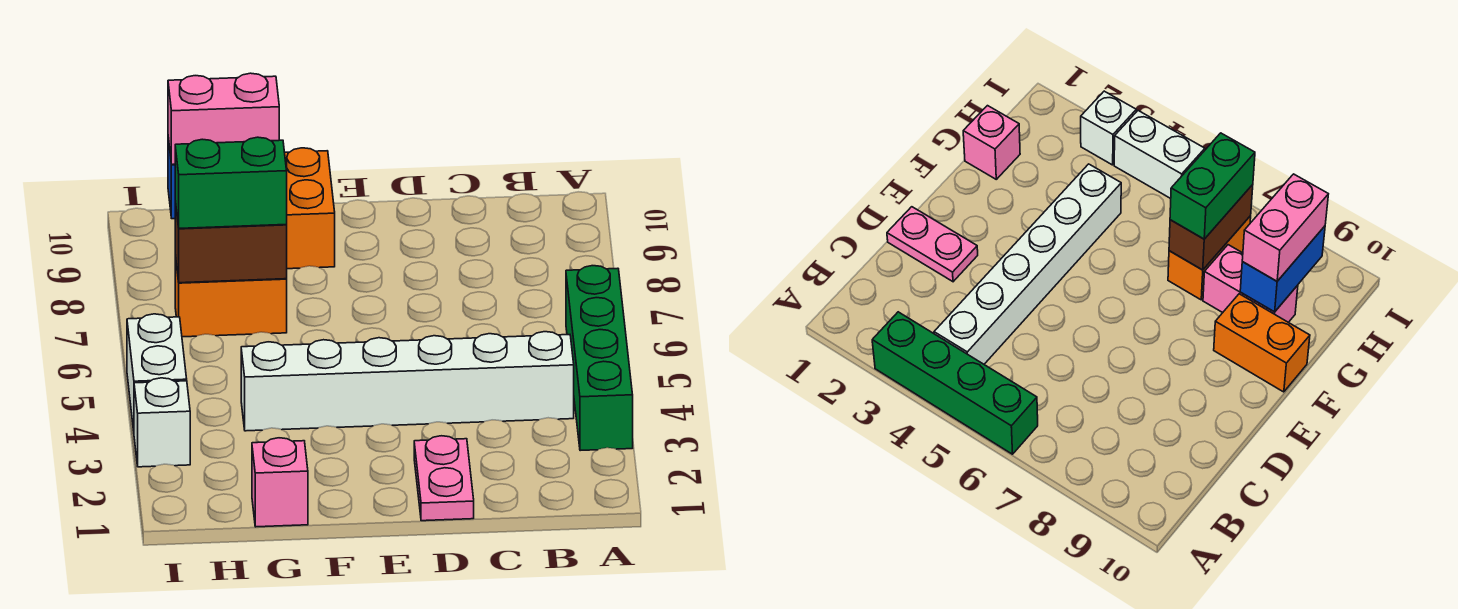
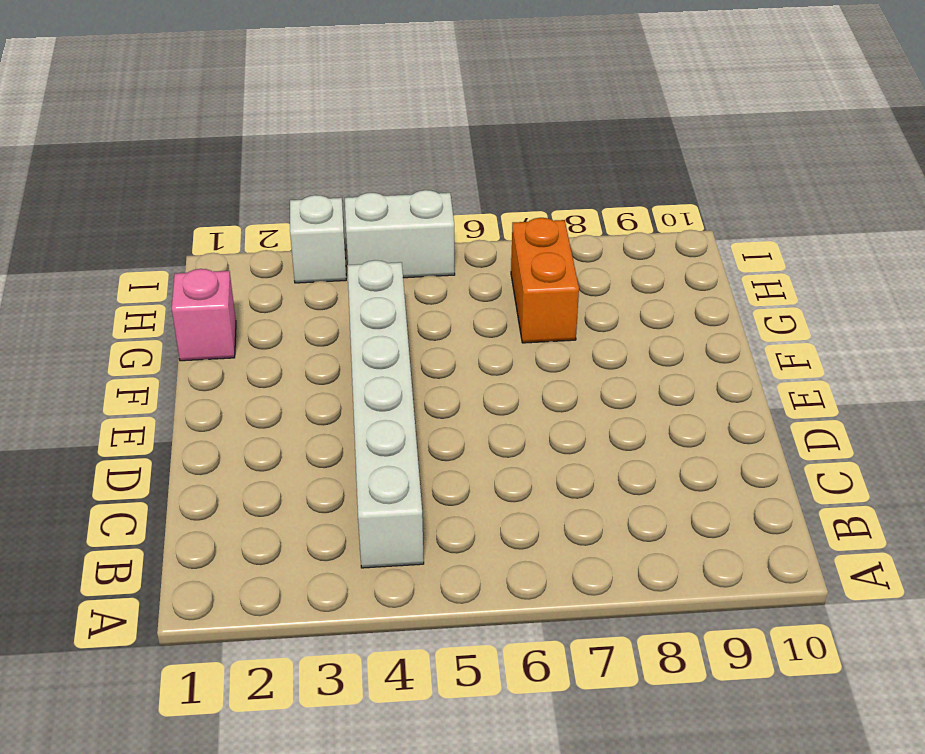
none -> green brick A3:A6 level 1
none -> pink plate D1:D2 level 1
none -> orange brick F9:F10 level 1

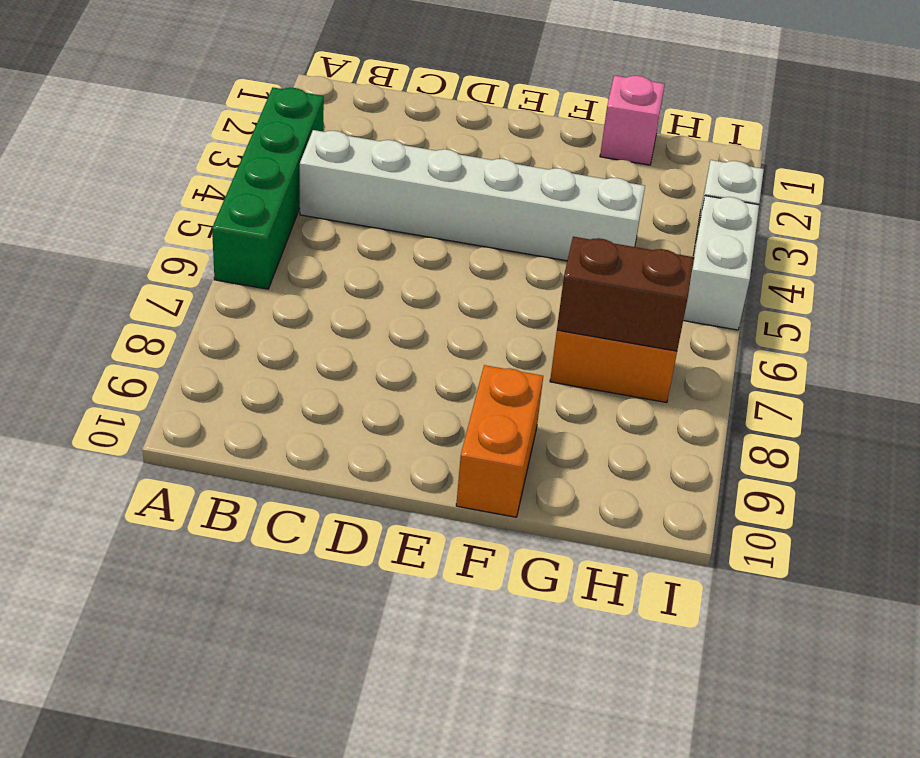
none -> pink plate D1:D2 level 1
none -> pink brick G8:G9 level 1
none -> blue brick G9:H9 level 2

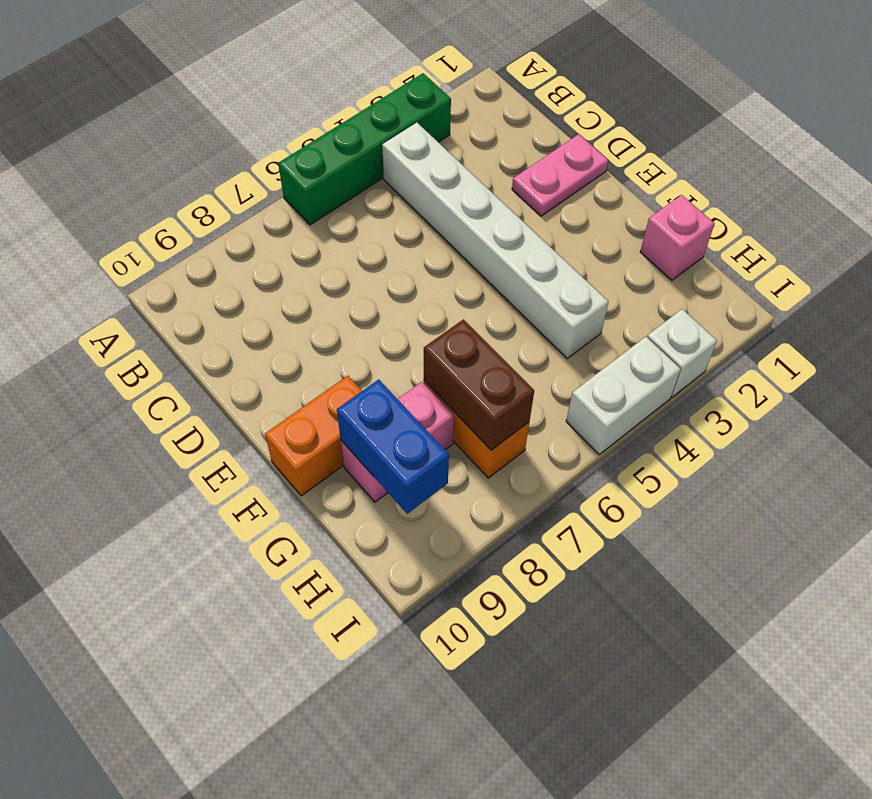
none -> green brick G7:H7 level 3
none -> pink brick G9:H9 level 3

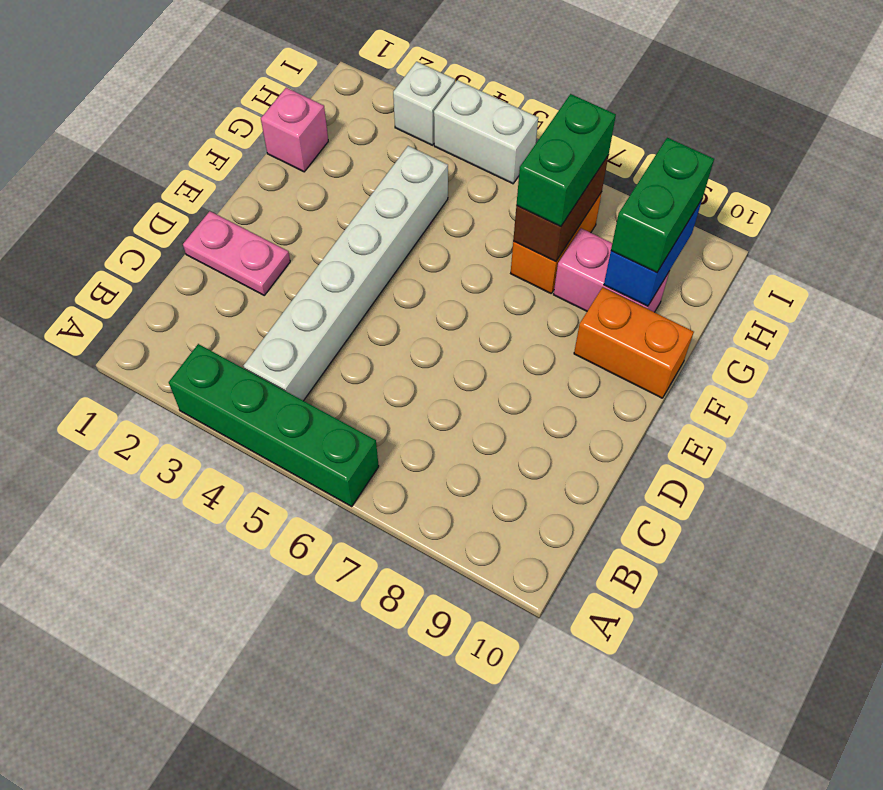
green brick G9:H9 level 3 -> pink brick G9:H9 level 3

